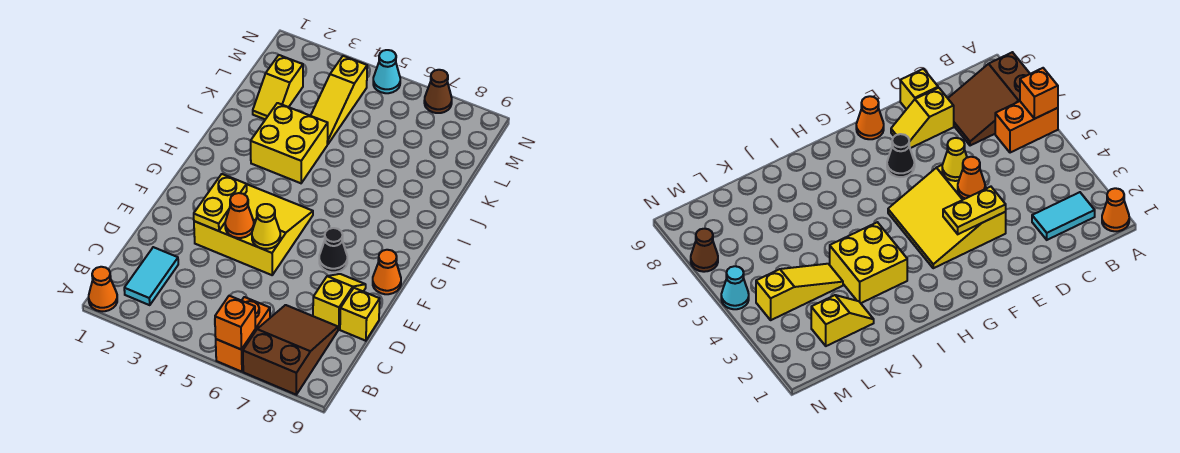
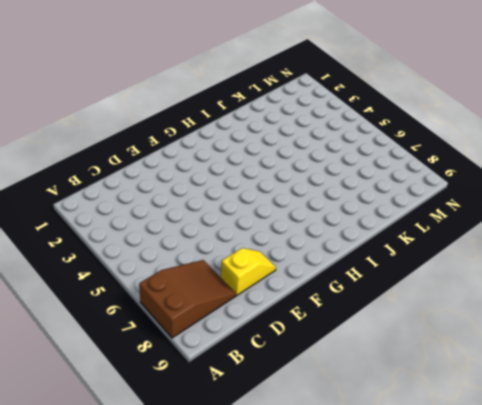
none -> orange cone A1 level 1
none -> orange brick A6:B6 level 1
none -> cyan tile B2:C2 level 1

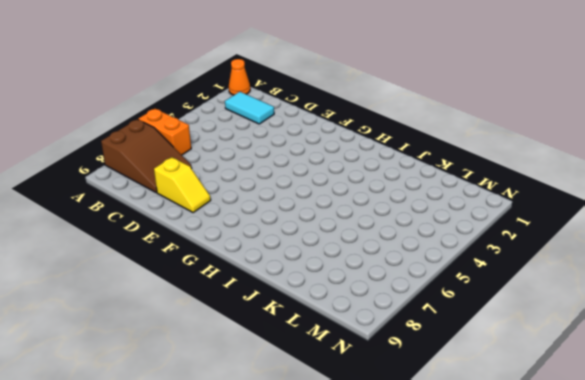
none -> yellow brick D9 level 1
none -> yellow slope E3:G5 level 1 top E
none -> black cone F7 level 1

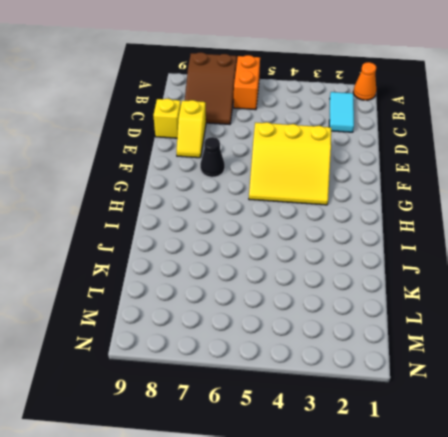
none -> orange cone F9 level 1
none -> yellow brick I3:J4 level 1
none -> yellow slope K2:L2 level 1 top L

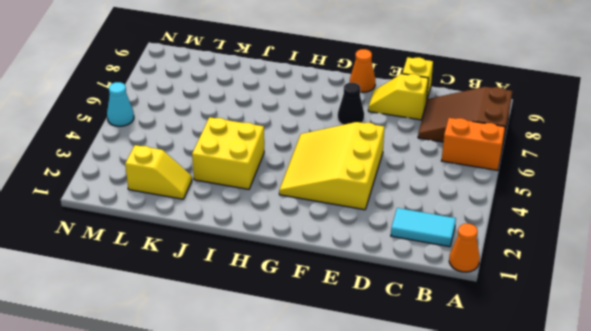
none -> yellow slope K4:M4 level 1 top M
none -> brown cone N7 level 1
none -> orange brick A6 level 2

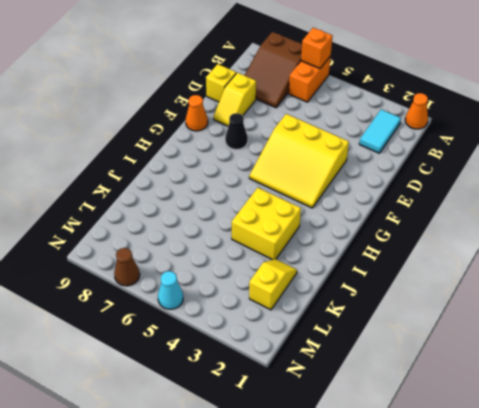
none -> yellow slope K4:M4 level 1 top M
none -> yellow plate E3:F3 level 2
none -> orange cone E4 level 2

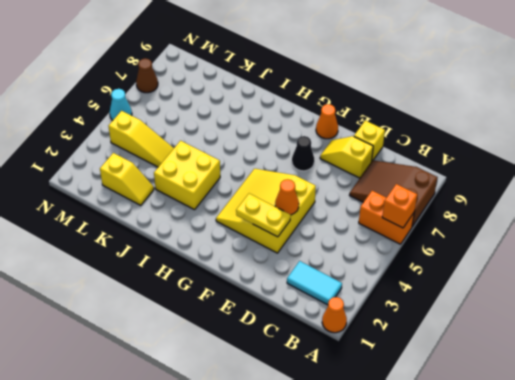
none -> yellow cone E5 level 2

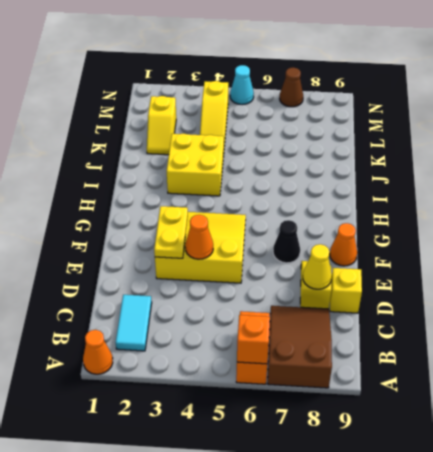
yellow cone D8 level 2 -> yellow cone E5 level 2

